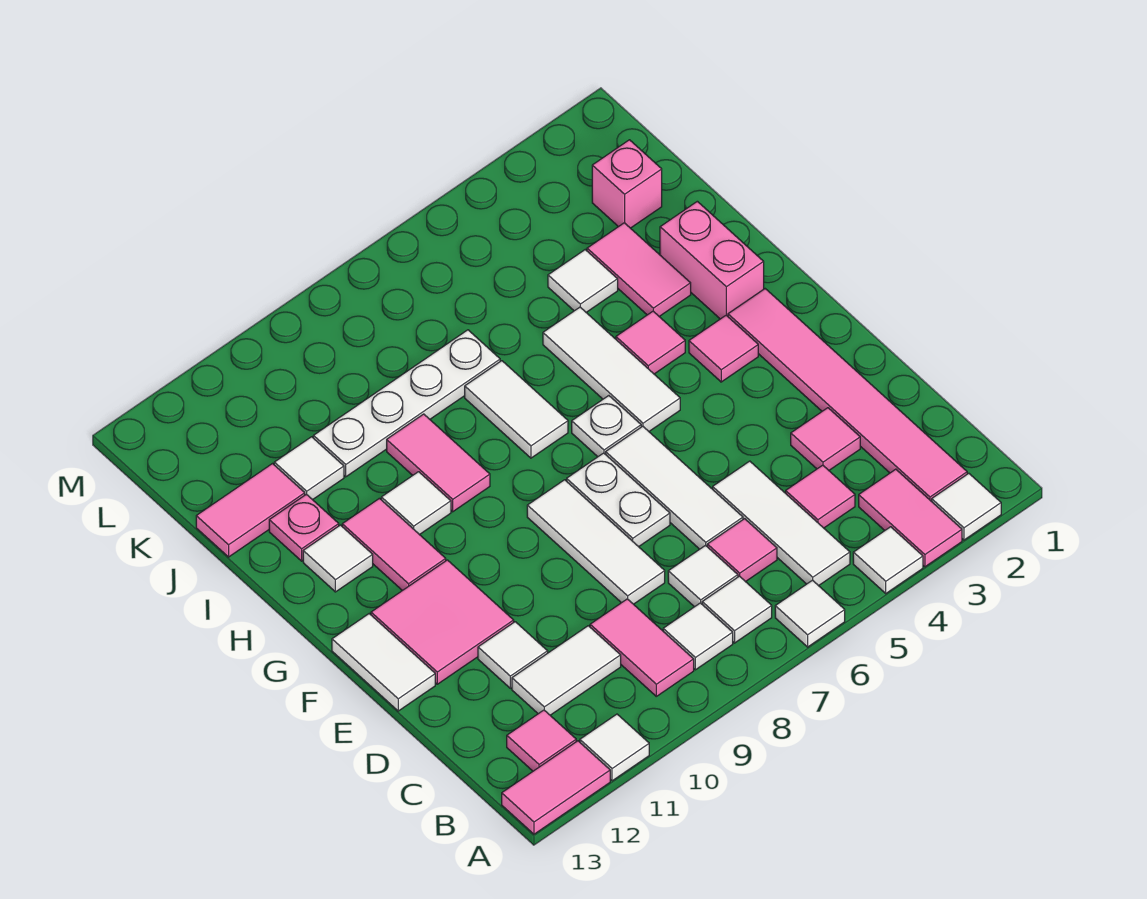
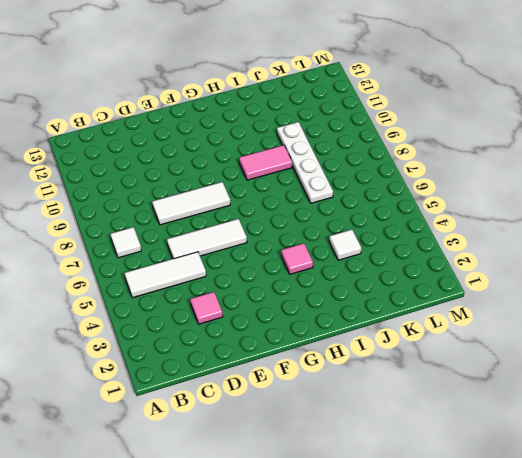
none -> white tile A2 level 1
none -> pink tile A3:B3 level 1
none -> white tile A4 level 1
none -> white tile A6 level 1

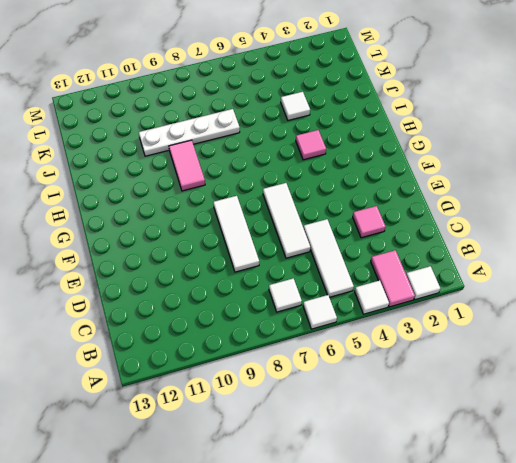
none -> white tile A11 level 1
none -> pink tile A12:A13 level 1
none -> pink tile B2:G2 level 1
none -> white tile B8 level 1

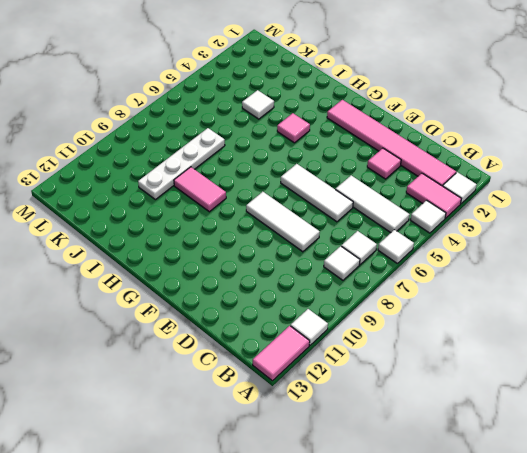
none -> pink tile B9:C9 level 1
none -> pink tile B12 level 1
none -> pink tile C4 level 1
none -> pink tile C6 level 1

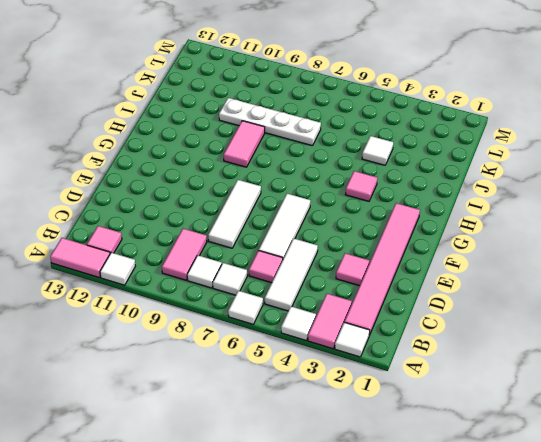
none -> pink tile C4 level 1
none -> white tile C7 level 1
none -> white tile C10:C11 level 1
none -> white tile D11 level 1

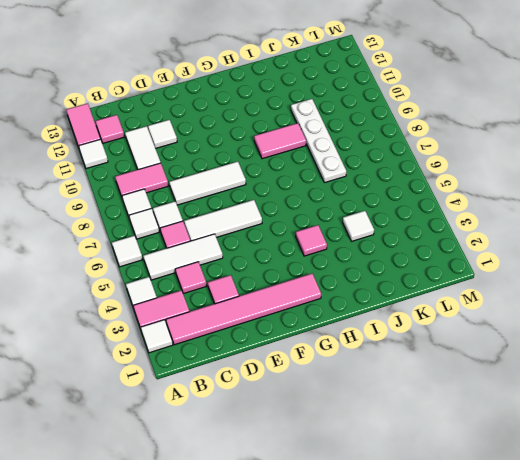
none -> white plate E7:F7 level 1
none -> pink tile E11:F12 level 1
none -> white tile E13:F13 level 1
none -> pink tile G3 level 1

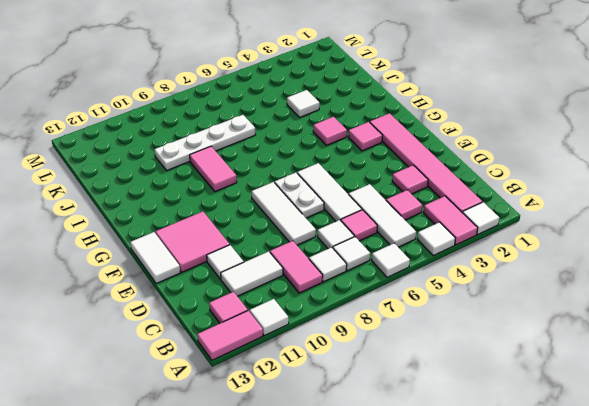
none -> white tile G5:I5 level 1
none -> white plate G6 level 1
none -> pink tile G11:H11 level 1
none -> pink brick H2:I2 level 1

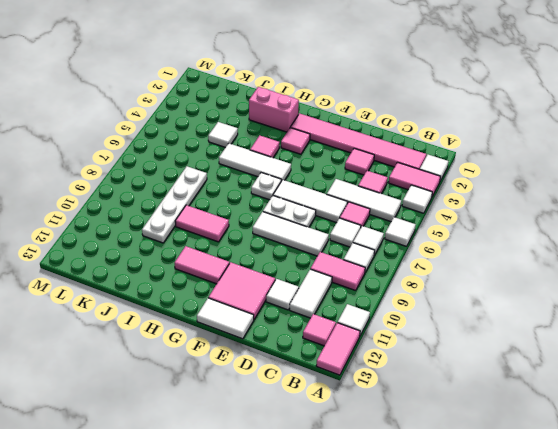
none -> white tile H7:I7 level 1
none -> white tile H10 level 1
none -> white tile H12 level 1
none -> pink tile I3:J3 level 1

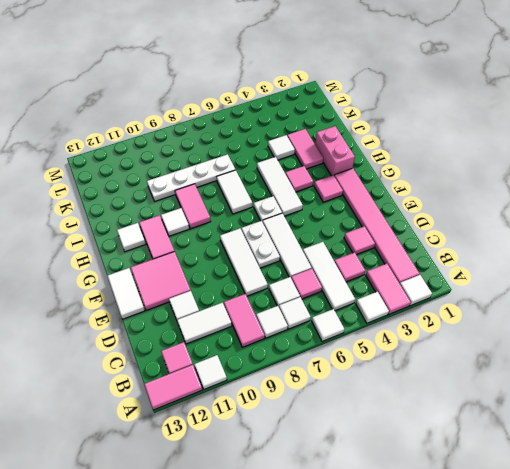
none -> pink plate I12 level 1
none -> white tile J11 level 1
none -> pink tile J12:J13 level 1
none -> pink brick K2 level 1

